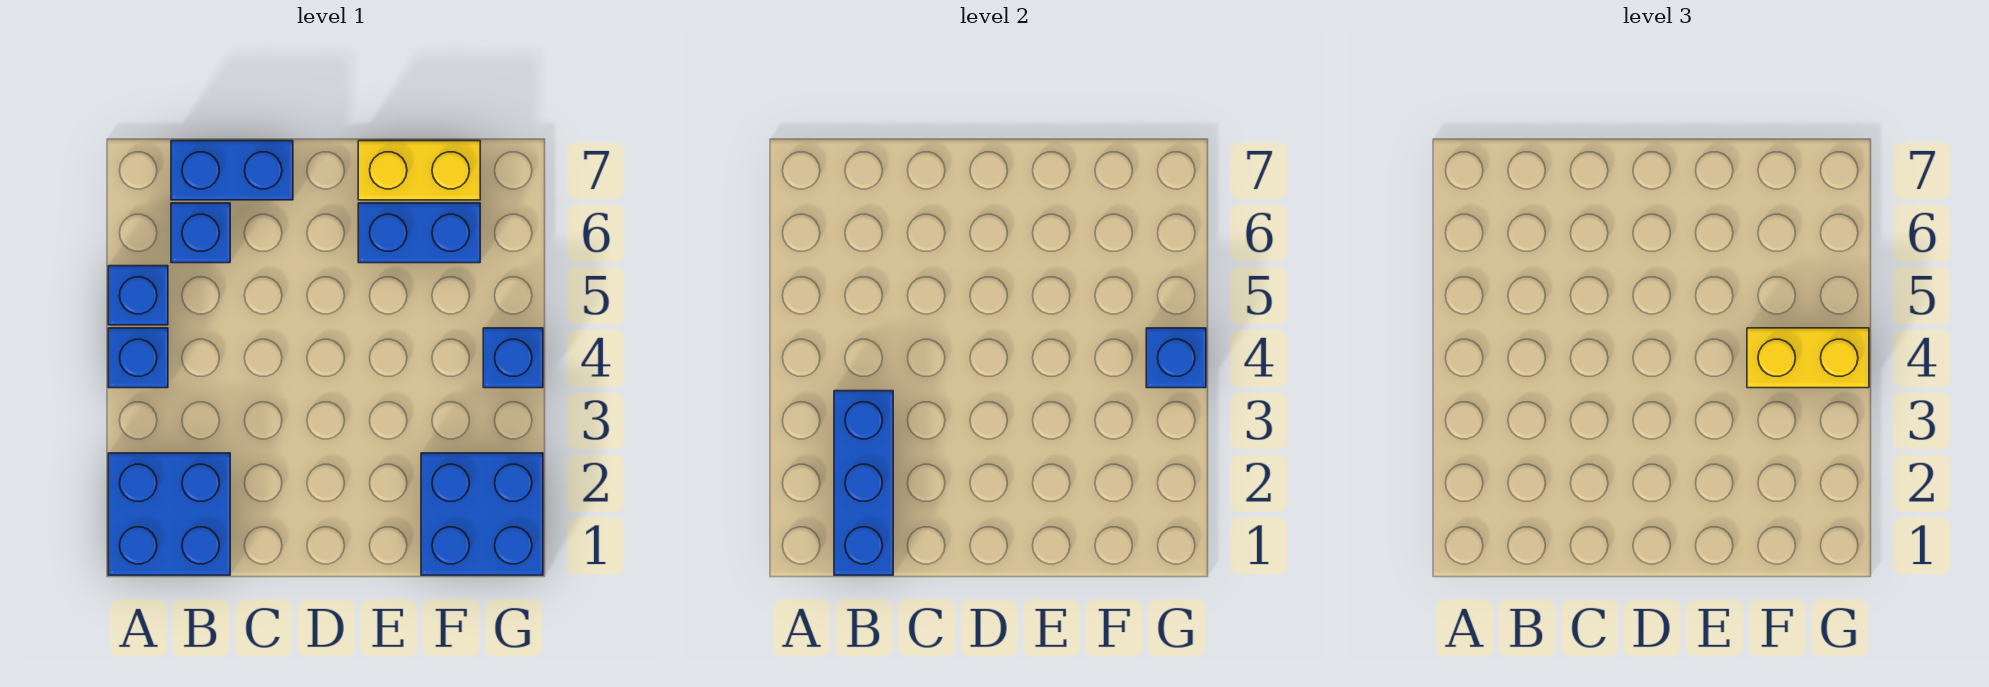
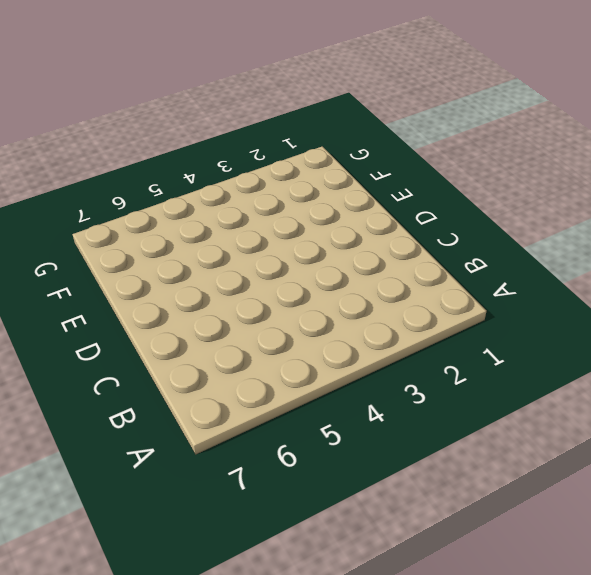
none -> blue brick A1:B2 level 1
none -> blue brick A4 level 1
none -> blue brick A5 level 1

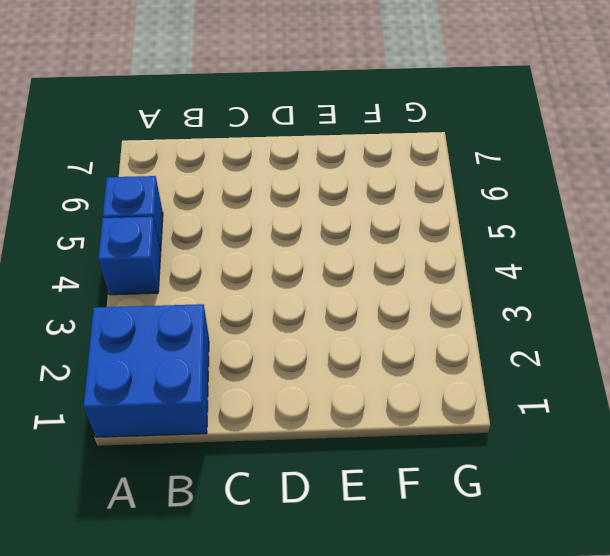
none -> blue brick B6 level 1
none -> blue brick B7:C7 level 1
none -> blue brick E6:F6 level 1

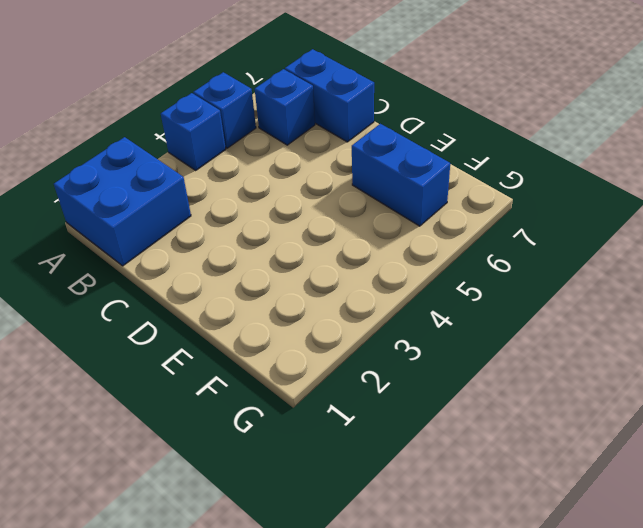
none -> yellow brick E7:F7 level 1
none -> blue brick F1:G2 level 1
none -> blue brick G4 level 1

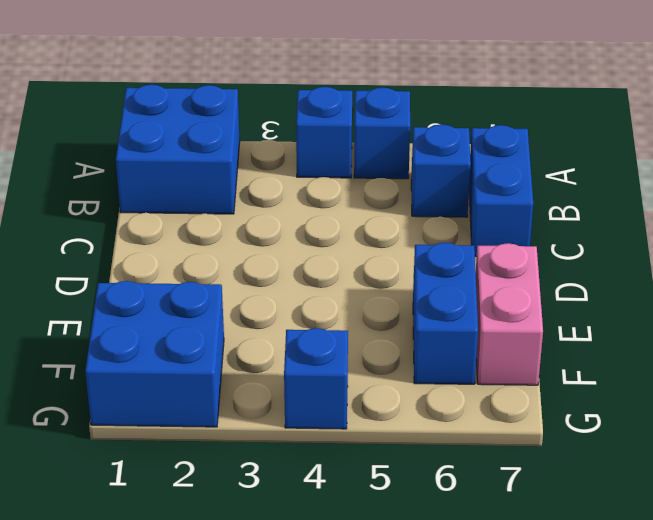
pink brick E7:F7 level 1 -> yellow brick E7:F7 level 1
none -> blue brick B1:B3 level 2
none -> blue brick G4 level 2
none -> yellow brick F4:G4 level 3

